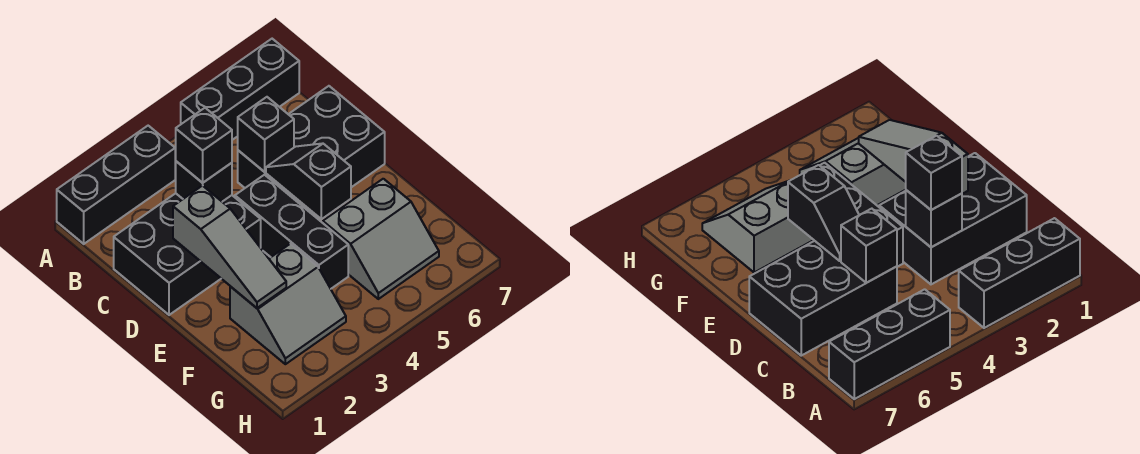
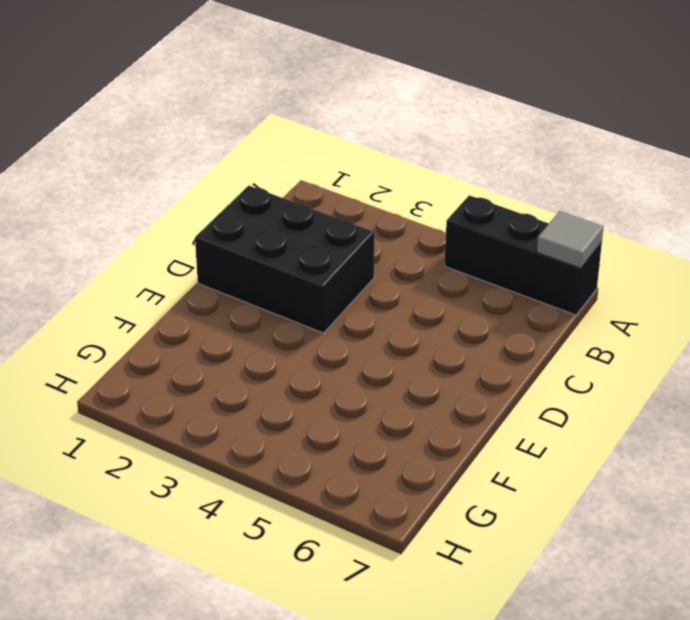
grey tile A7 level 2 -> none
none -> black brick A1:A3 level 1
none -> black brick C5:D7 level 1
none -> black brick D4:F4 level 1

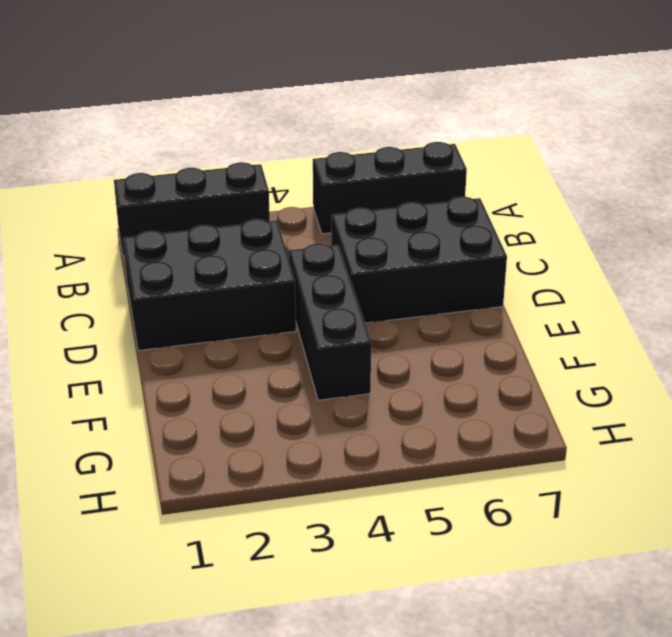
none -> grey slope F2:G3 level 1 top F
none -> grey slope F5:G6 level 1 top F
none -> black brick C3 level 2

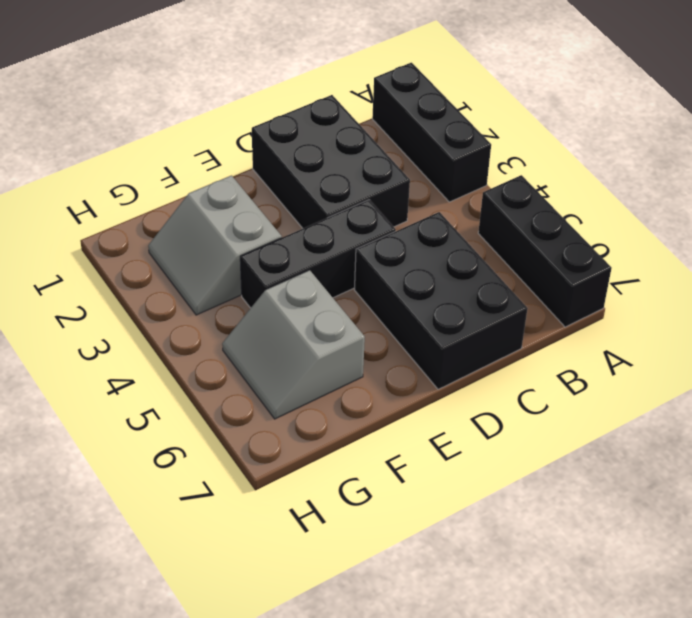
none -> black brick C3 level 2
none -> black brick C5 level 2
none -> grey slope D2:F2 level 2 top D

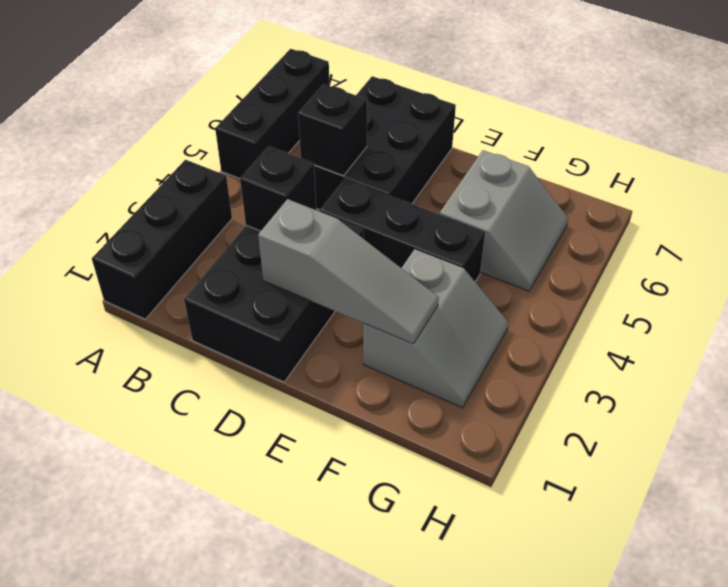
none -> black slope D5:E5 level 2 top E
none -> black brick C3 level 3

